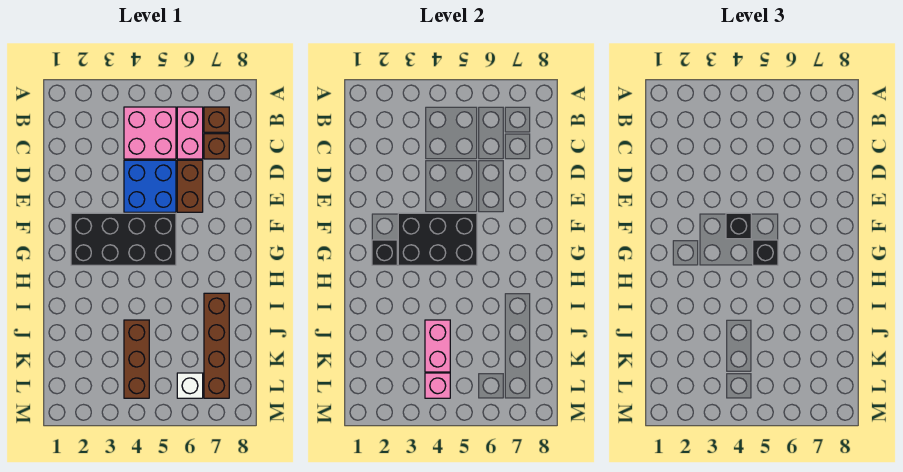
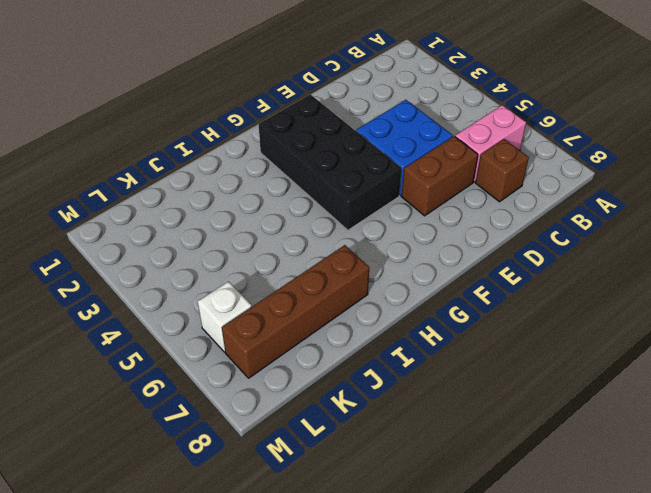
none -> pink brick B4:C5 level 1
none -> brown brick B7 level 1
none -> brown brick J4:L4 level 1

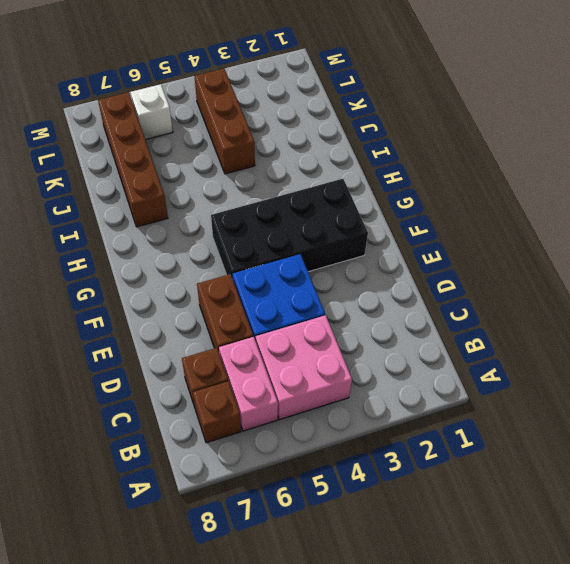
none -> black brick F3:G5 level 2
none -> black brick G2 level 2
none -> pink brick J4:K4 level 2

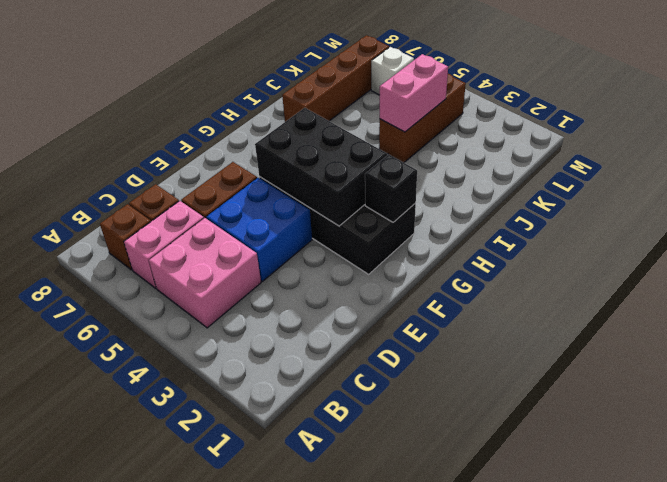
none -> pink brick L4 level 2
none -> black brick F4 level 3
none -> black brick G5 level 3

